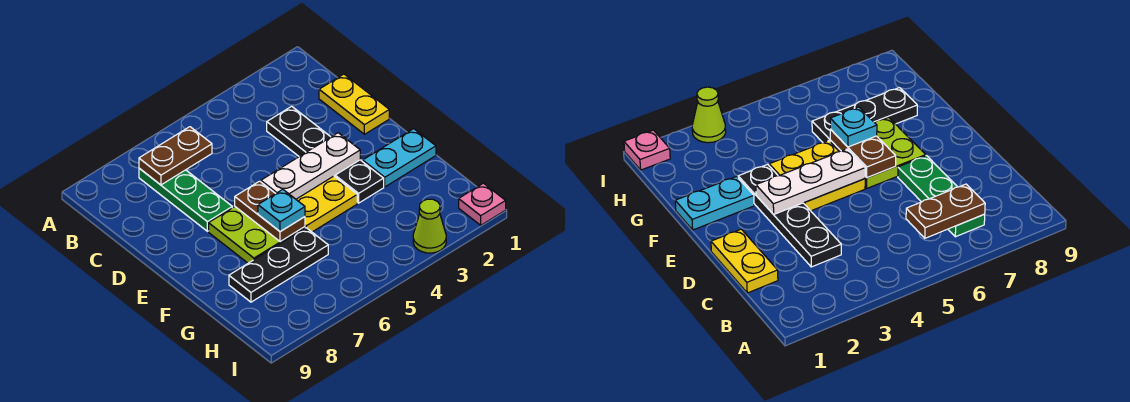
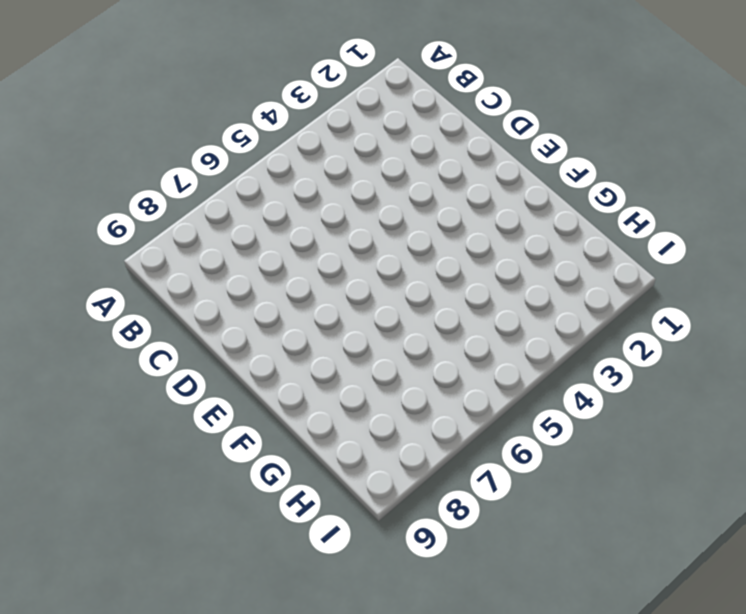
none -> green plate B7:D7 level 1
none -> yellow plate C1:D1 level 1
none -> black plate C3:F3 level 1

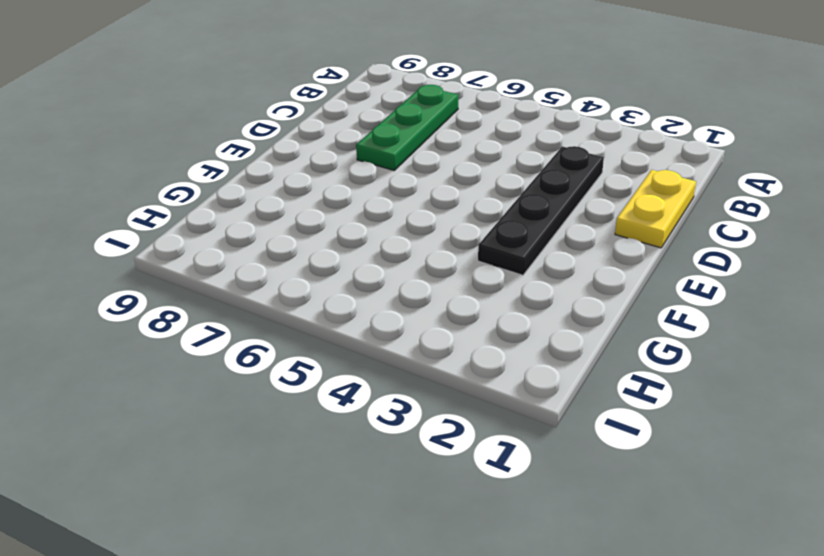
none -> yellow plate E4:F5 level 1
none -> lime plate E6:F7 level 1
none -> cyan plate F1:F2 level 1

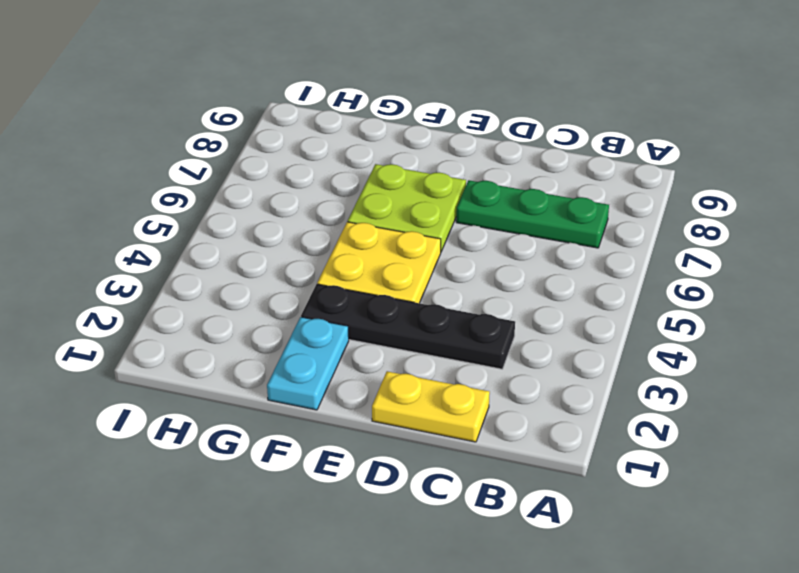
none -> black plate G6:G8 level 1
none -> pink plate I1 level 1
none -> lime cone I3 level 1

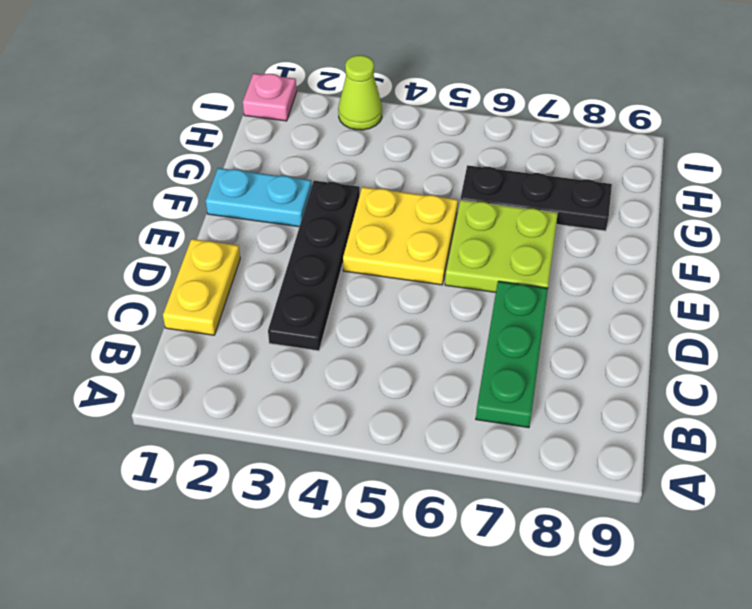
none -> brown plate B6:B7 level 2
none -> white plate E3:E5 level 2
none -> brown plate E6:F6 level 2

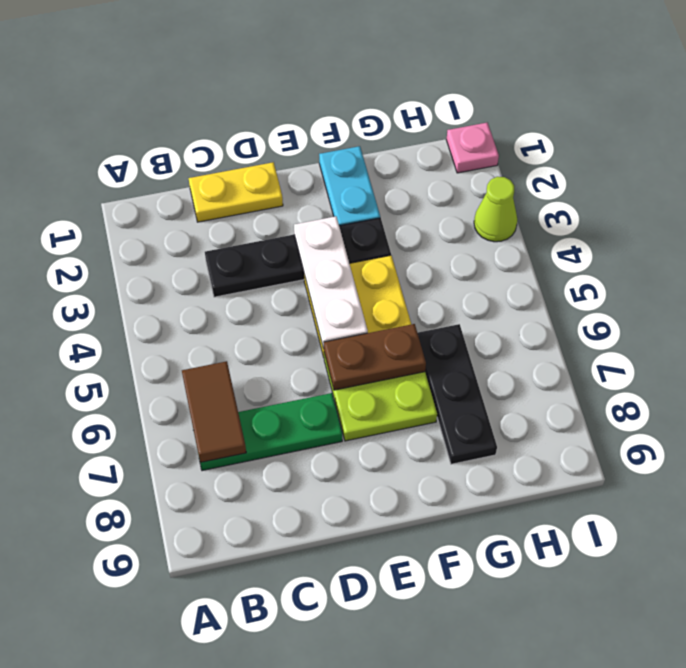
brown tile B6:B7 level 2 -> brown plate B6:B7 level 2
none -> cyan plate F6 level 3

